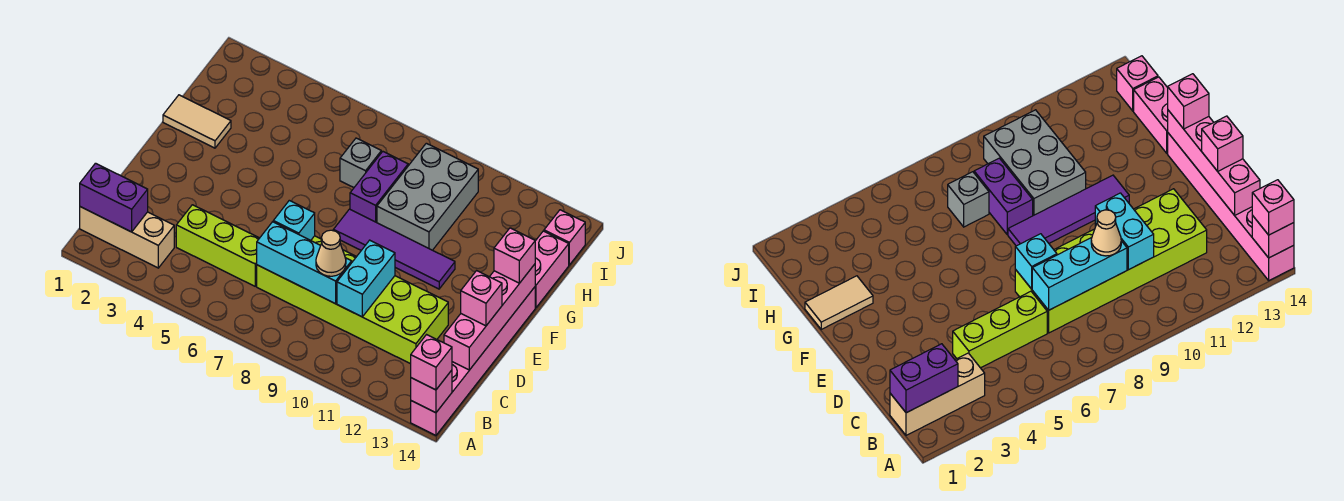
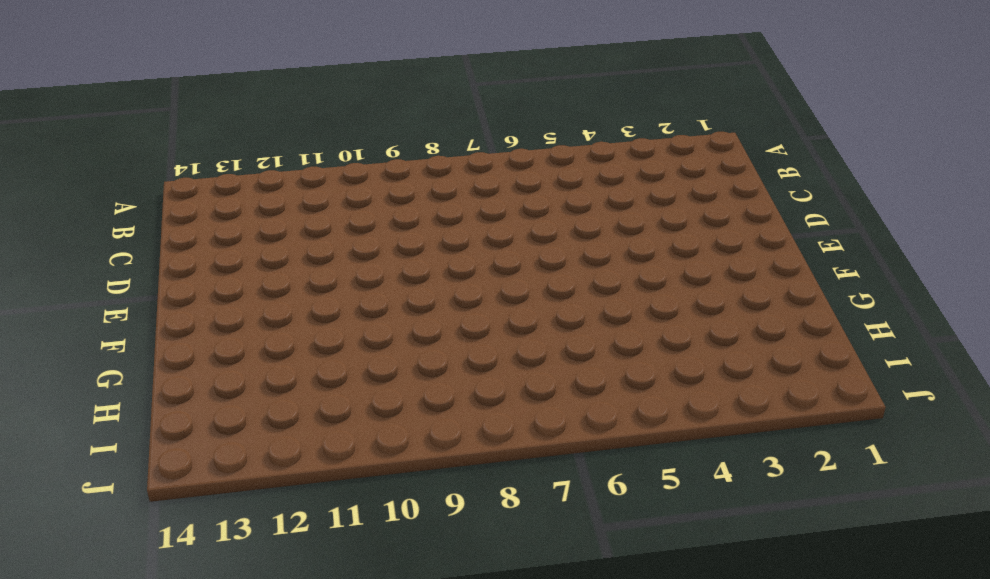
none -> pink brick A14:F14 level 1
none -> tan brick B1:B3 level 1
none -> lime brick C4:C6 level 1

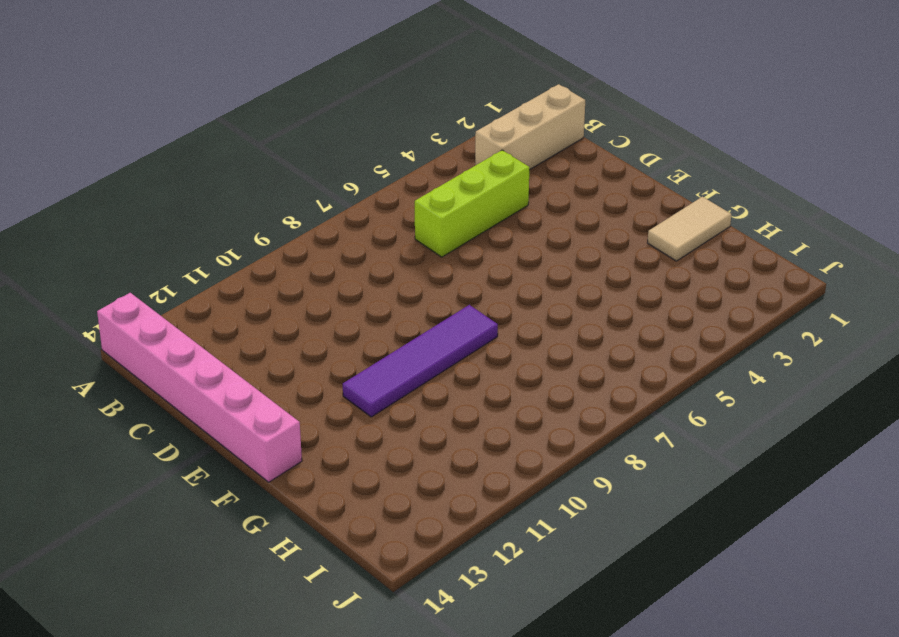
none -> lime brick C7:D12 level 1
none -> purple brick G8:H8 level 1
none -> grey brick G9:I10 level 1

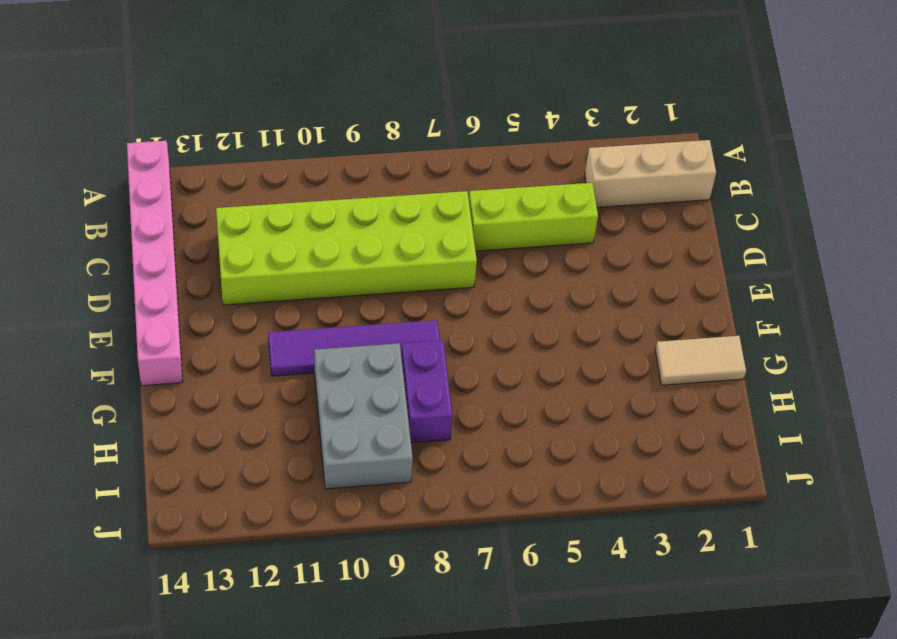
none -> pink brick G14:H14 level 1
none -> grey brick H7 level 1
none -> pink brick I14 level 1

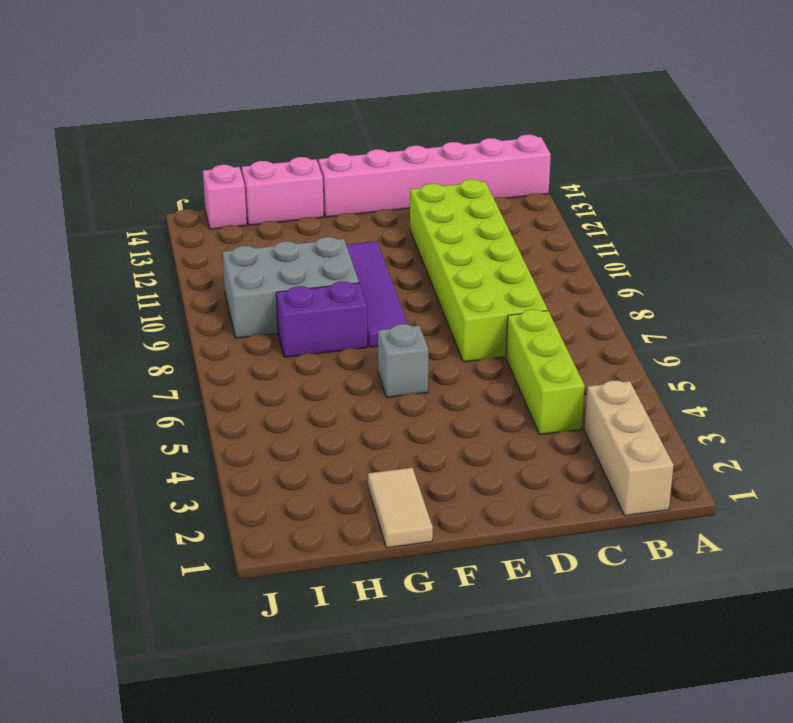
grey brick F6 level 1 -> grey brick H7 level 1
none -> pink brick A14 level 2
none -> purple brick B1:B2 level 2
none -> cyan brick C7:C9 level 2

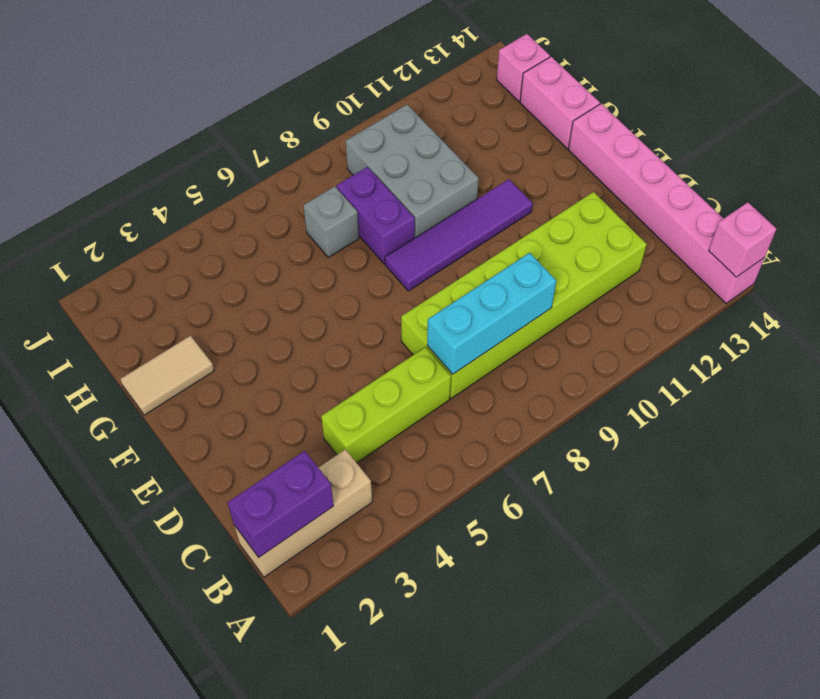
none -> cyan brick C10:D10 level 2
none -> pink brick C14:F14 level 2
none -> cyan brick D7 level 2

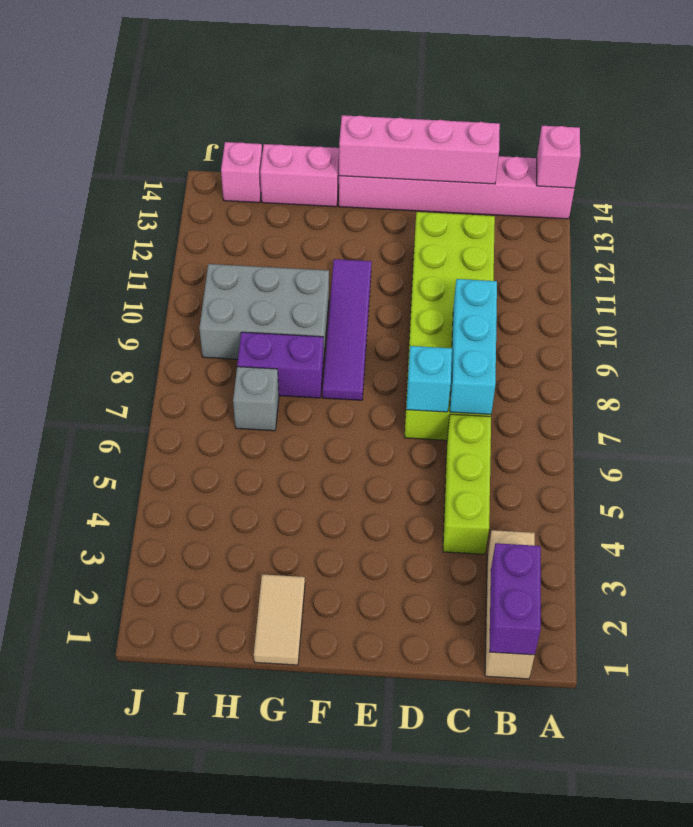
none -> cyan brick C10:D10 level 2
none -> pink brick A14 level 3
none -> tan cone C9 level 3

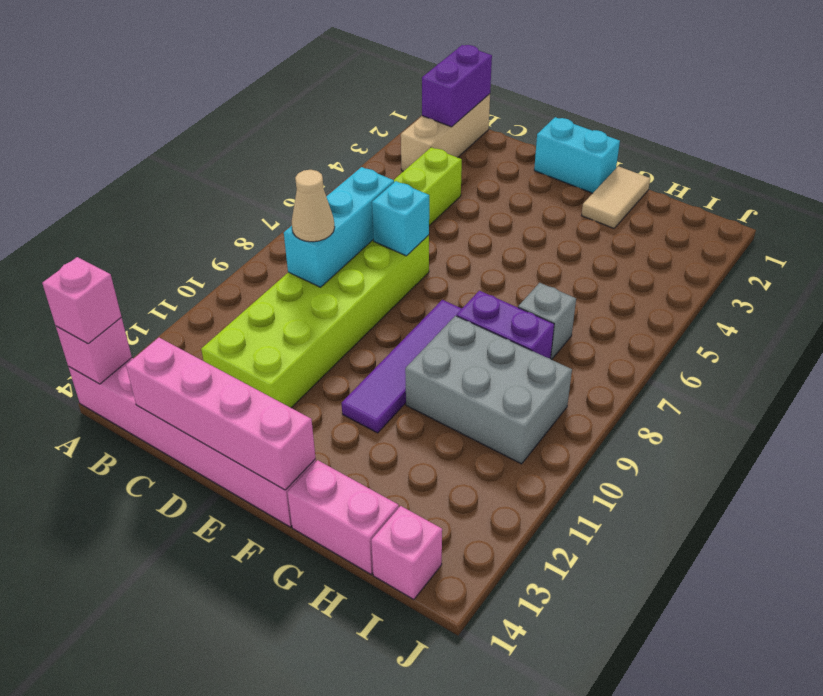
cyan brick E1:F1 level 1 -> cyan brick C10:D10 level 2
none -> pink brick D14 level 3
none -> pink brick F14 level 3

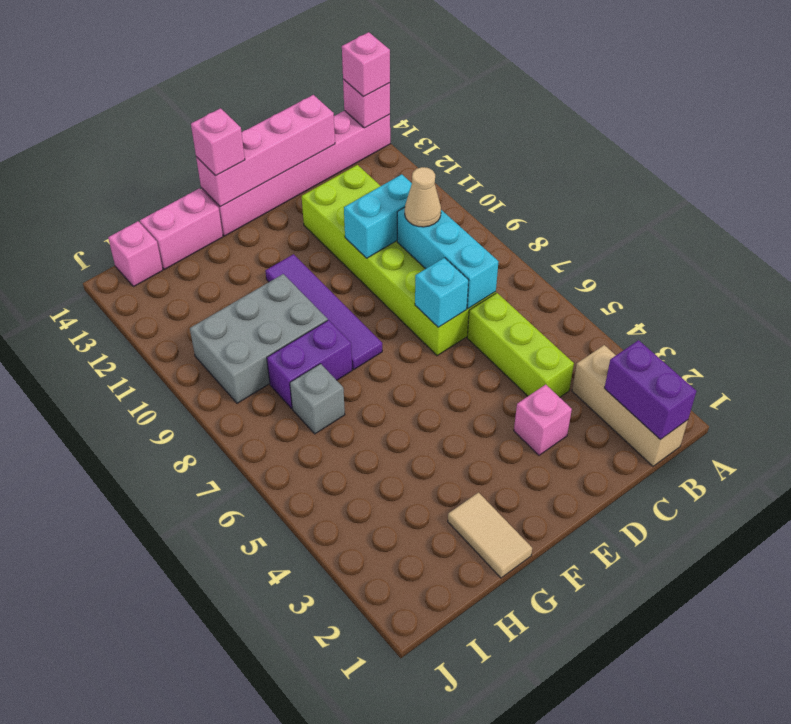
pink brick D3 level 1 -> pink brick D14 level 3

